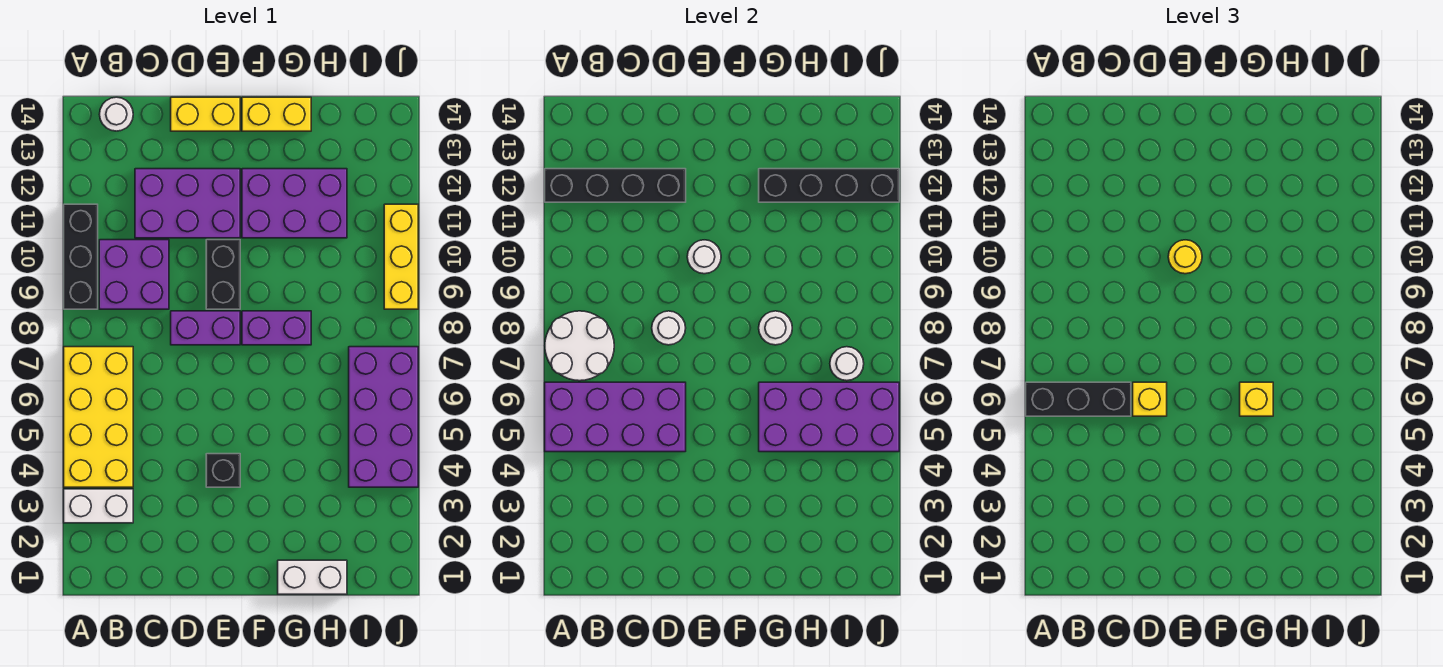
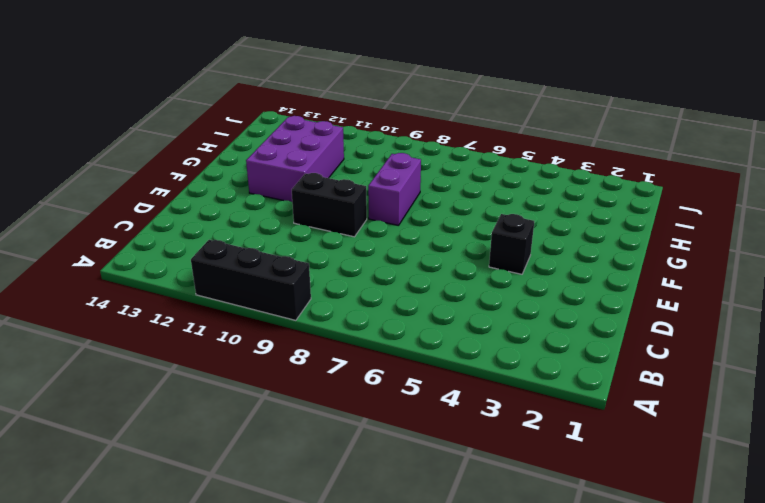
none -> white brick A3:B3 level 1
none -> yellow brick A4:B7 level 1
none -> purple brick B9:C10 level 1

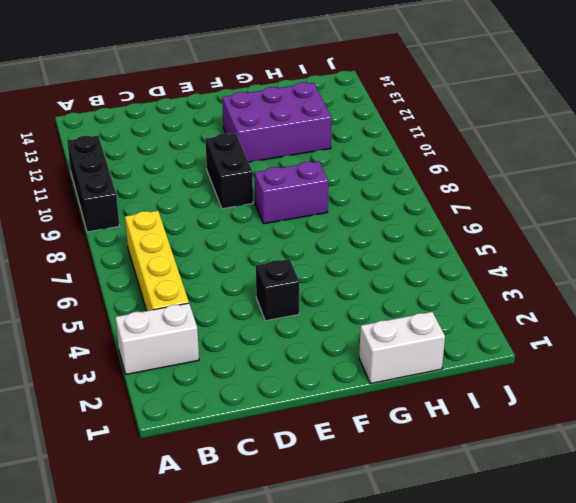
yellow brick B4:B7 level 1 -> yellow brick A4:B7 level 1
none -> purple brick B9:C10 level 1
none -> white round brick B14 level 1
none -> purple brick C11:E12 level 1

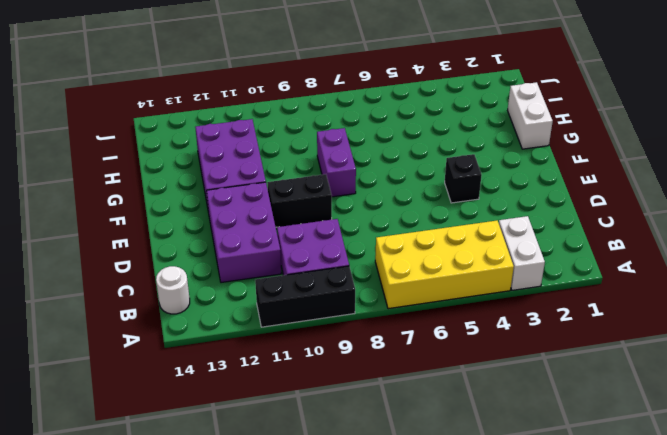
none -> purple brick D8:E8 level 1
none -> yellow brick D14:E14 level 1
none -> yellow brick F14:G14 level 1

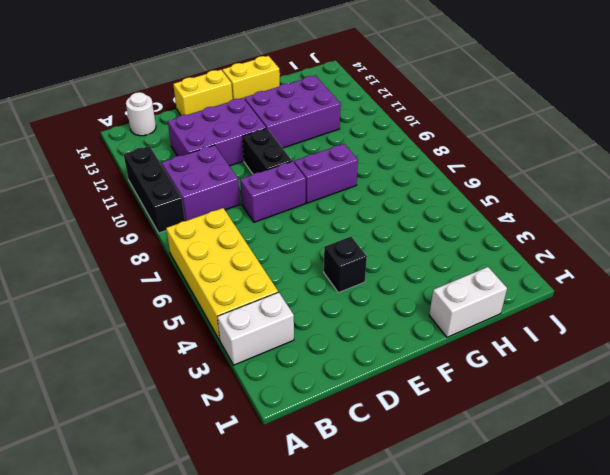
none -> purple brick I4:J7 level 1
none -> yellow brick J9:J11 level 1
none -> purple brick A5:D6 level 2

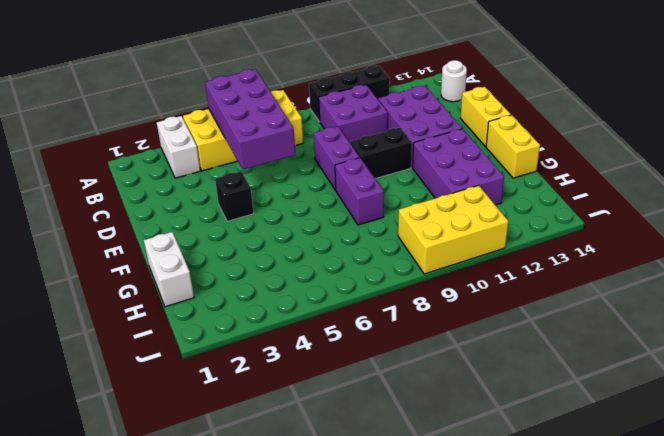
yellow brick I9:J11 level 1 -> yellow brick J9:J11 level 1
none -> purple brick I4:J7 level 1
none -> white round brick A7:B8 level 2
none -> black brick A12:D12 level 2

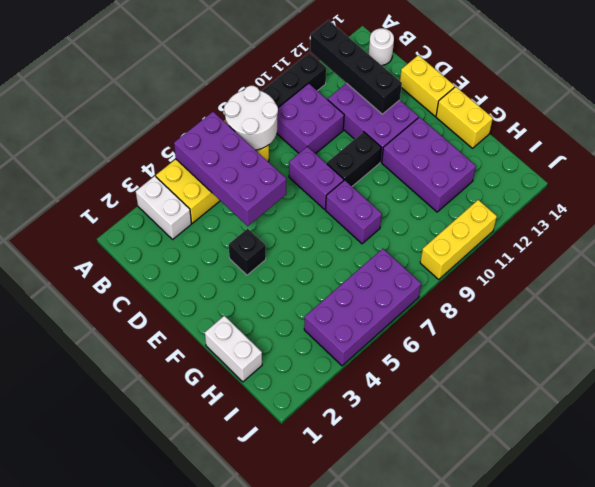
none -> white round brick D8 level 2
none -> white round brick E10 level 2
none -> purple brick G5:J6 level 2

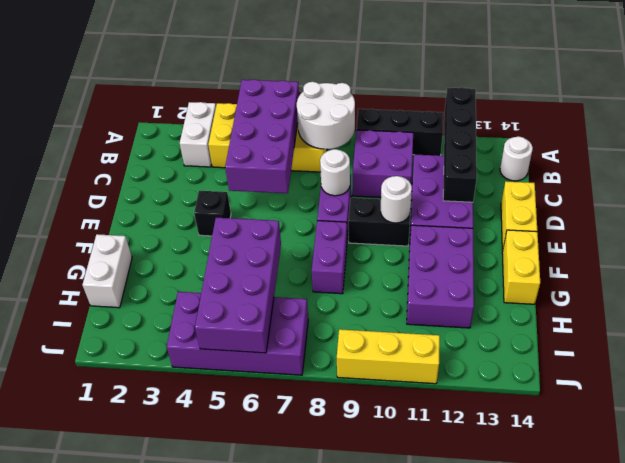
none -> white round brick G8 level 2
none -> black brick G12:J12 level 2
none -> white round brick I7 level 2

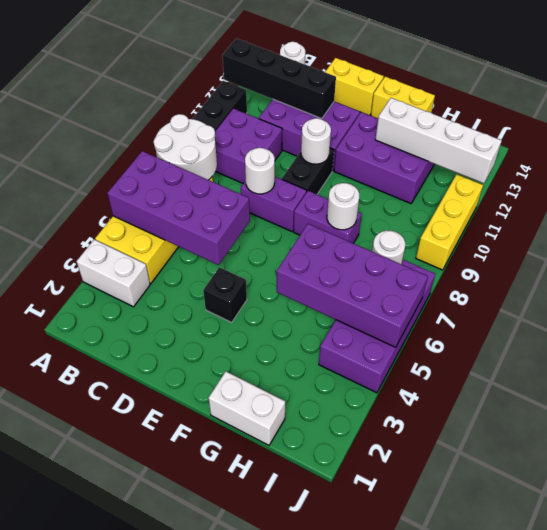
white brick G12:J12 level 2 -> black brick G12:J12 level 2
none -> black brick A6:C6 level 3
none -> yellow brick D6 level 3
none -> yellow round brick E10 level 3

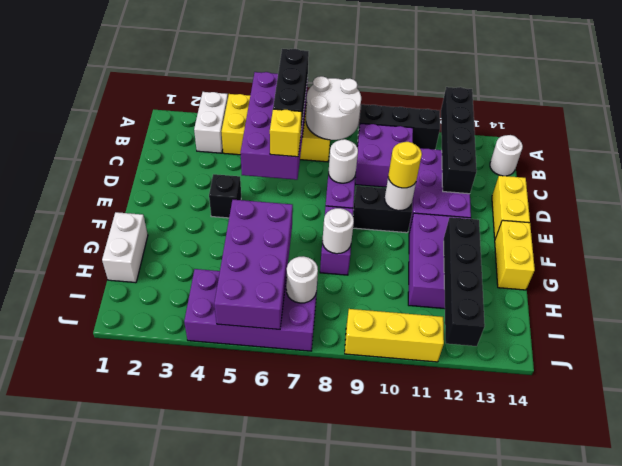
none -> yellow brick G6 level 3

